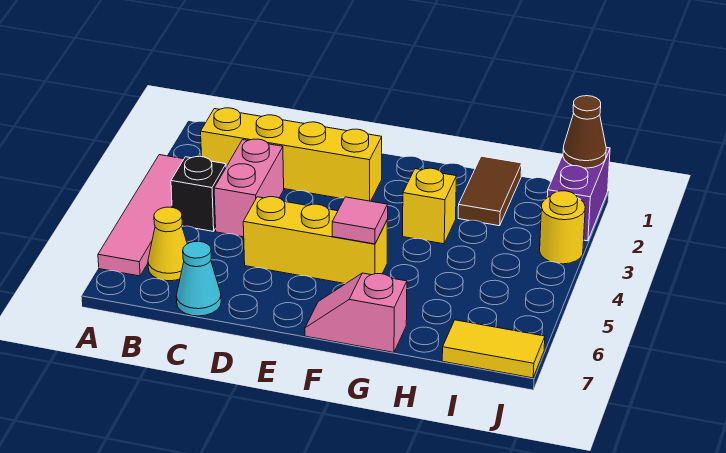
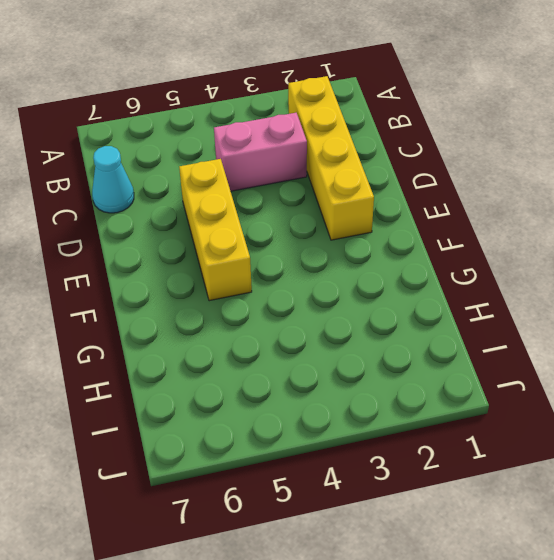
none -> pink tile A3:A6 level 1
none -> black brick B4 level 1
none -> yellow cone B6 level 1

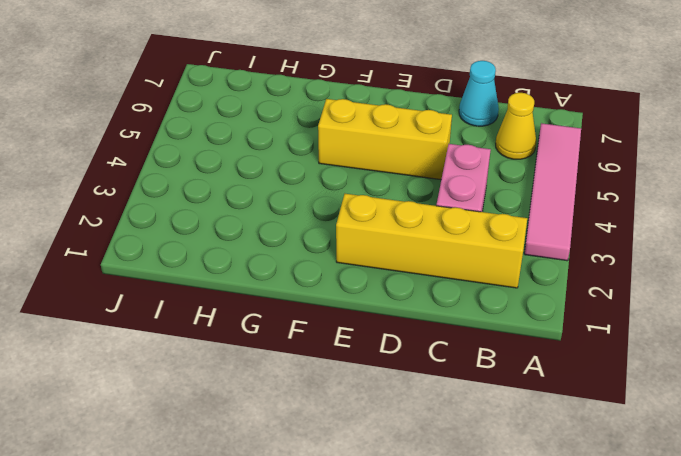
none -> black brick B4 level 1
none -> pink slope F7:G7 level 1 top G
none -> yellow brick G3 level 1

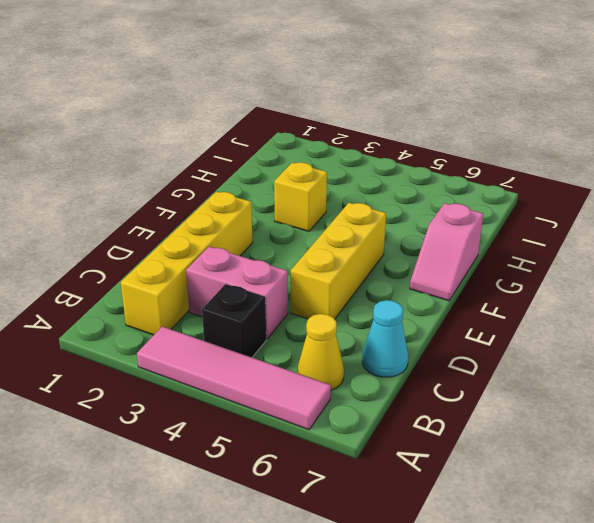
none -> brown tile H1:H2 level 1
none -> yellow tile I7:J7 level 1
none -> purple brick J1:J2 level 1

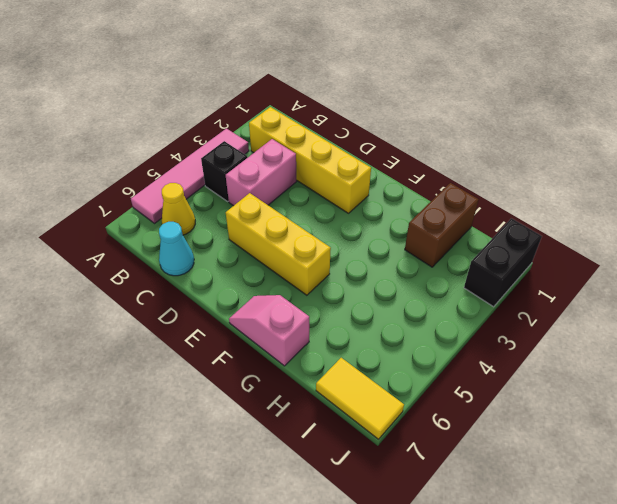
brown brick H1:H2 level 1 -> brown tile H1:H2 level 1
black brick J1:J2 level 1 -> purple brick J1:J2 level 1
none -> yellow brick G3 level 1
none -> yellow round brick J3 level 1
none -> pink tile F5 level 2

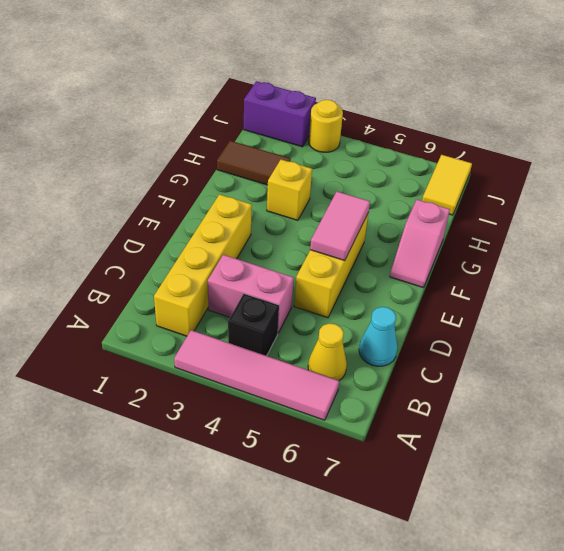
pink tile E5:F5 level 2 -> pink tile F5 level 2
none -> brown cone J1 level 2

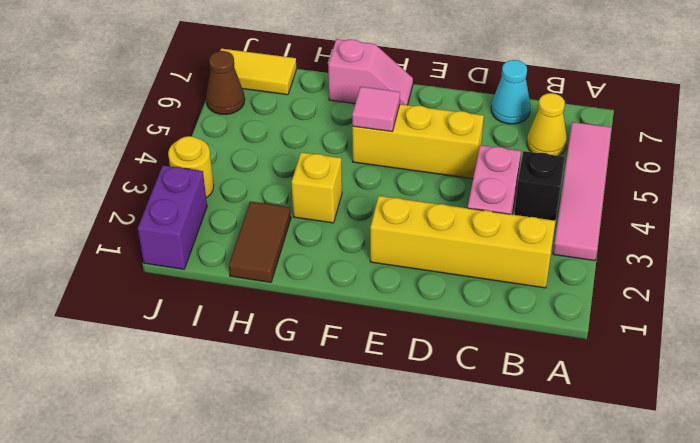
brown cone J6 level 1 -> brown cone J1 level 2

